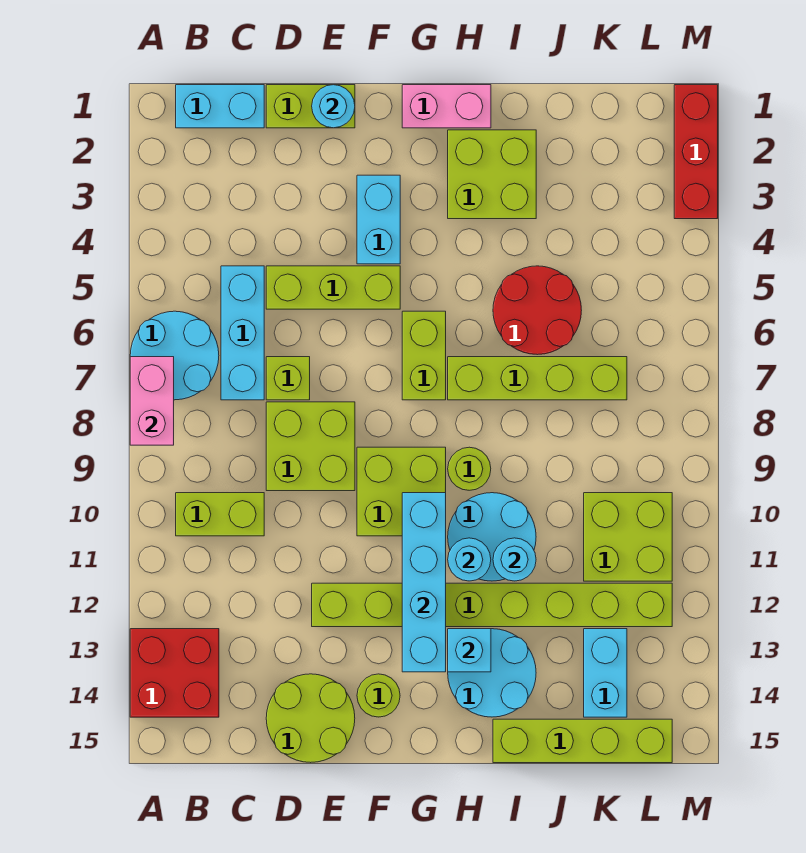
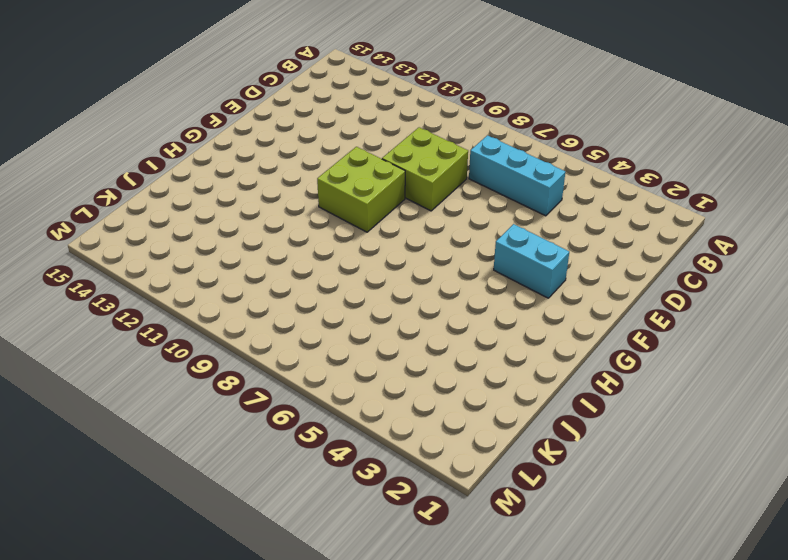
none -> cyan round brick A6:B7 level 1
none -> red brick A13:B14 level 1
none -> cyan brick B1:C1 level 1
none -> lime brick B10:C10 level 1

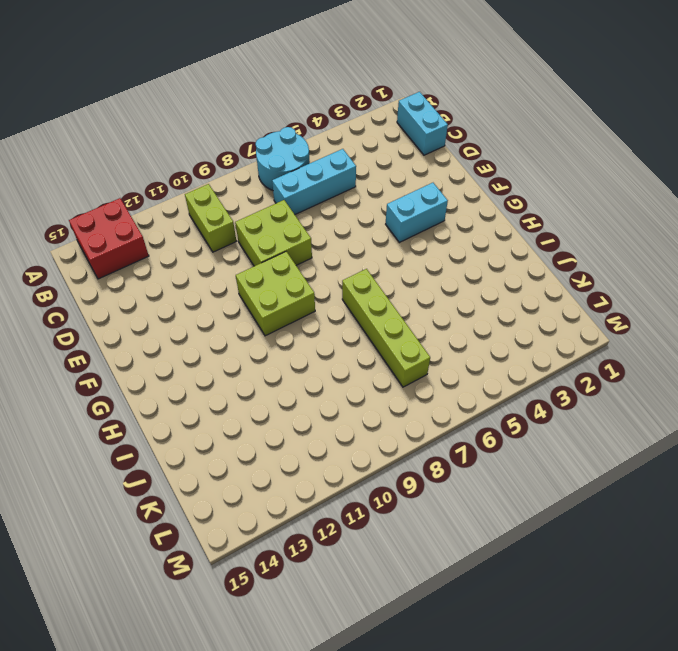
none -> lime brick D1:E1 level 1
none -> lime brick D5:F5 level 1
none -> lime brick D7 level 1
none -> lime round brick D14:E15 level 1

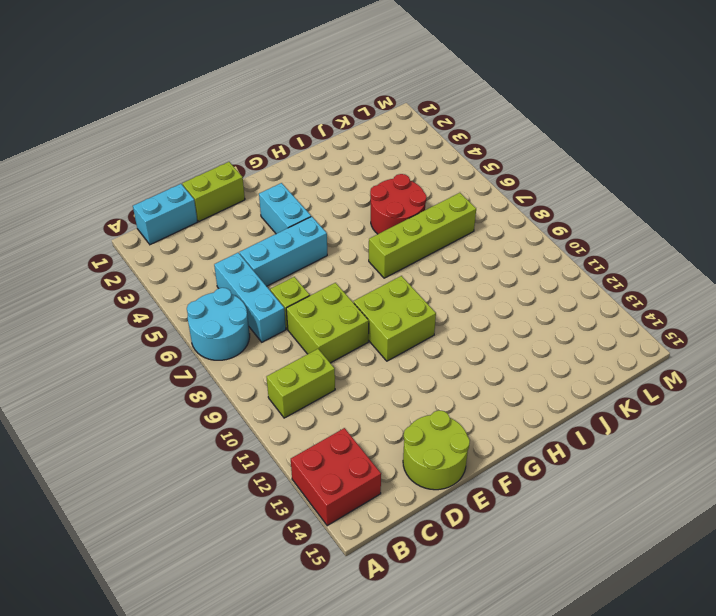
cyan brick D5:F5 level 1 -> lime brick D5:F5 level 1
none -> lime brick E12:L12 level 1
none -> lime round brick F14 level 1
none -> pink brick G1:H1 level 1
none -> lime brick G6:G7 level 1

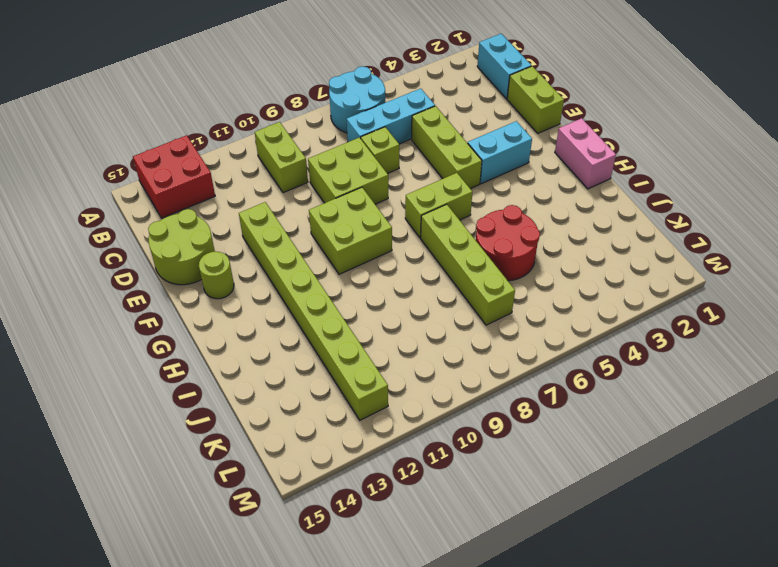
none -> lime brick H2:I3 level 1
none -> lime round brick H9 level 1
none -> cyan round brick H10:I11 level 1
none -> cyan round brick H13:I14 level 1

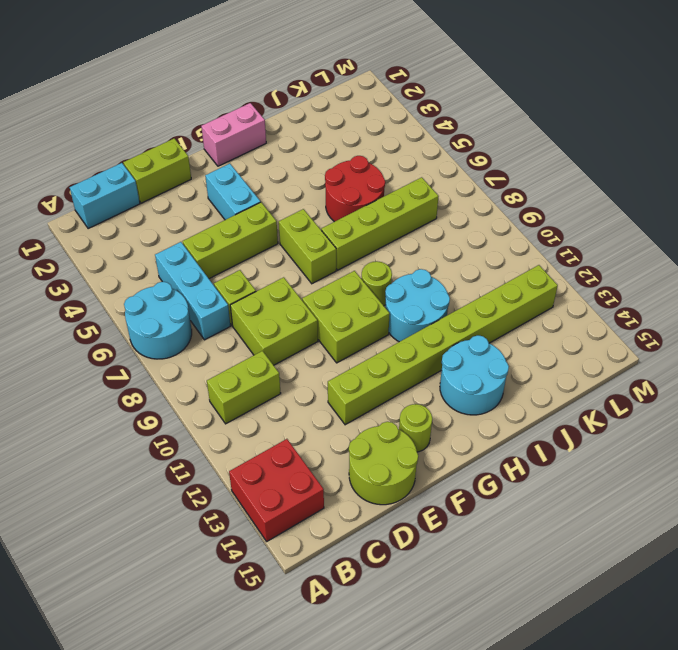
none -> lime brick H2:I3 level 1
none -> lime brick I15:L15 level 1
none -> lime brick K10:L11 level 1
none -> cyan brick K13:K14 level 1

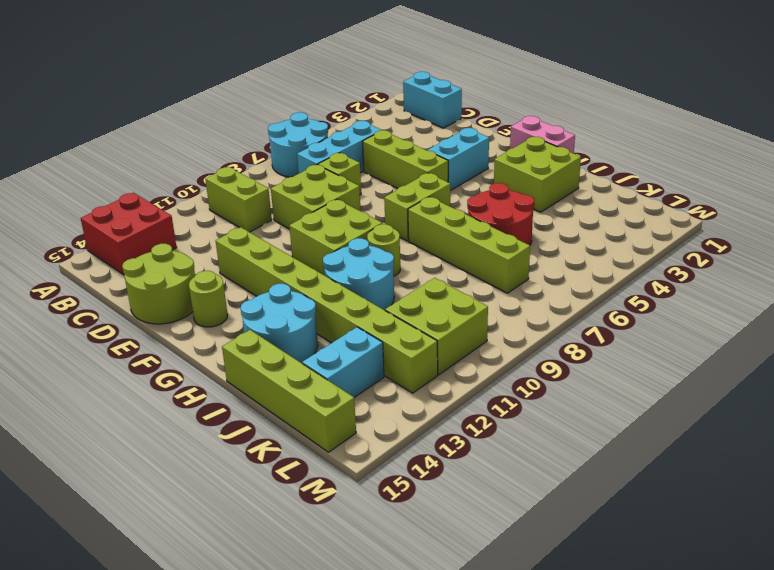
none -> lime brick D1:E1 level 1
none -> red brick M1:M3 level 1
none -> pink brick A7:A8 level 2
none -> cyan round brick E1 level 2

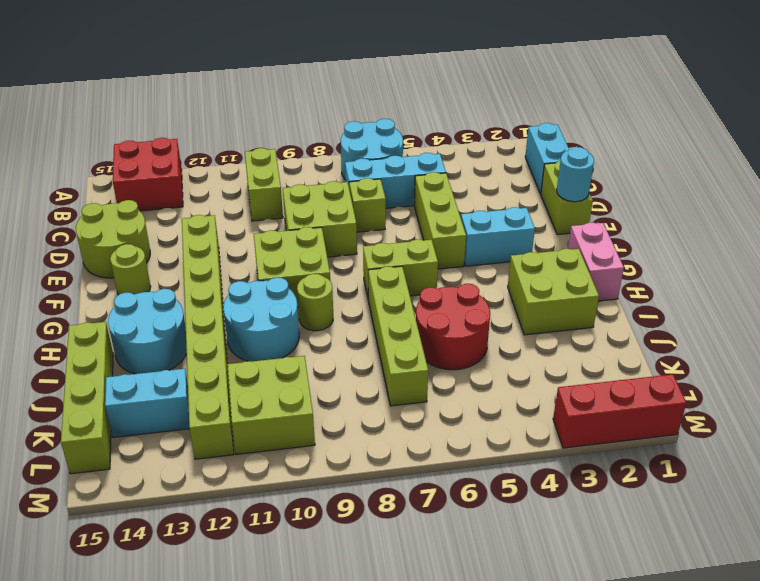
none -> pink brick A7:A8 level 2
none -> cyan brick G10:G13 level 2
none -> cyan round brick H11 level 2
none -> cyan brick H13 level 2

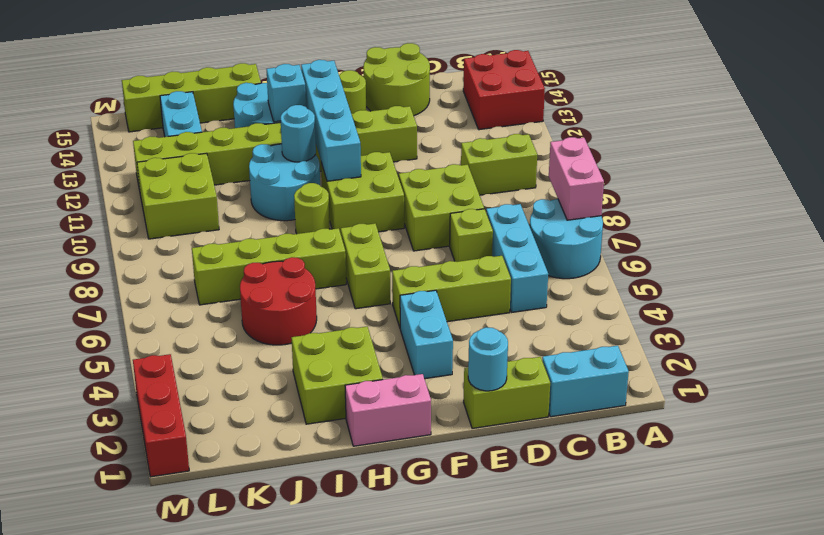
none -> cyan round brick I11 level 2

